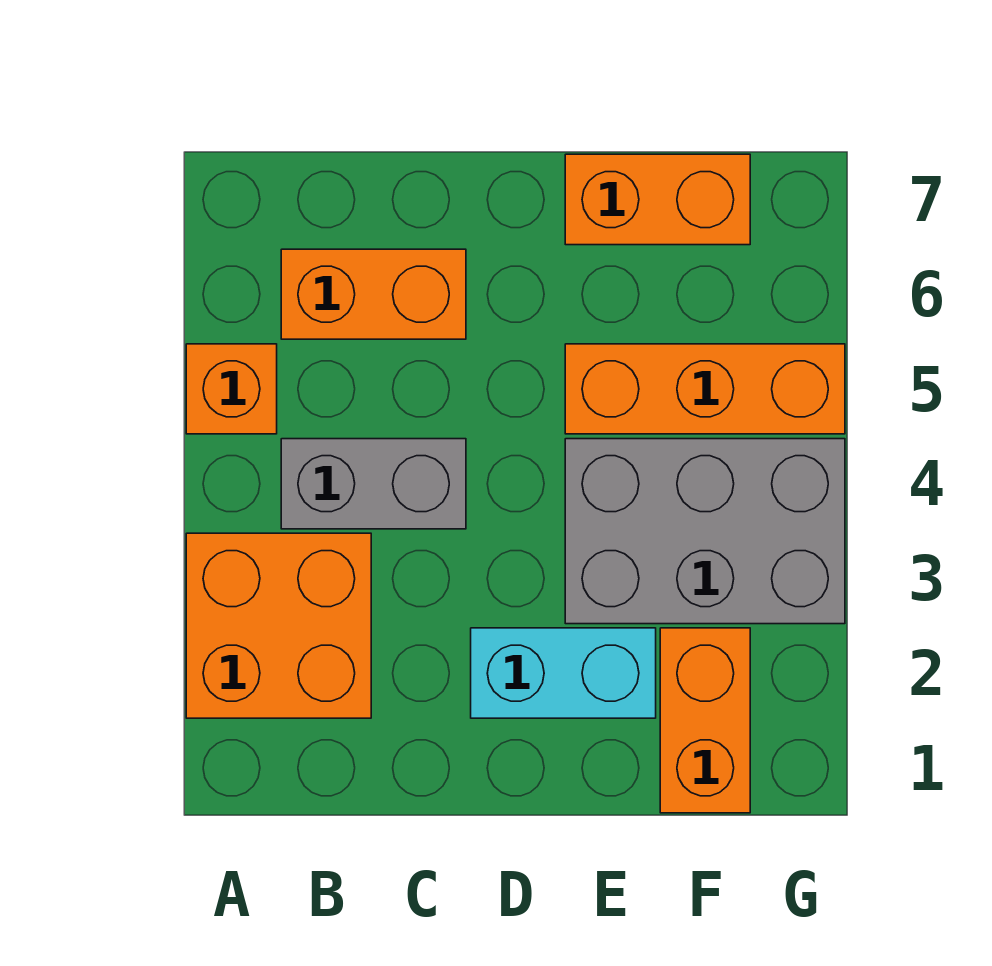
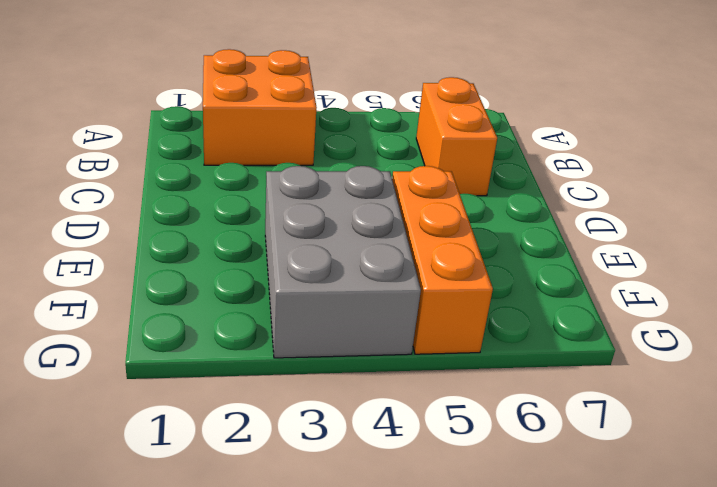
none -> orange brick A5 level 1
none -> grey brick B4:C4 level 1

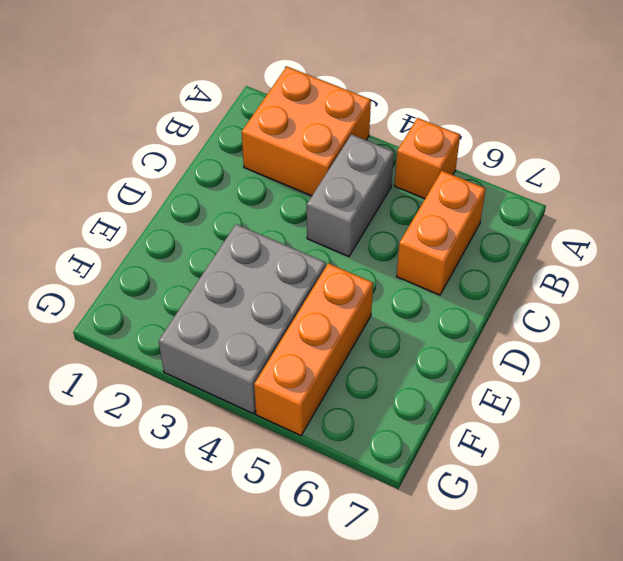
none -> cyan brick D2:E2 level 1
none -> orange brick E7:F7 level 1

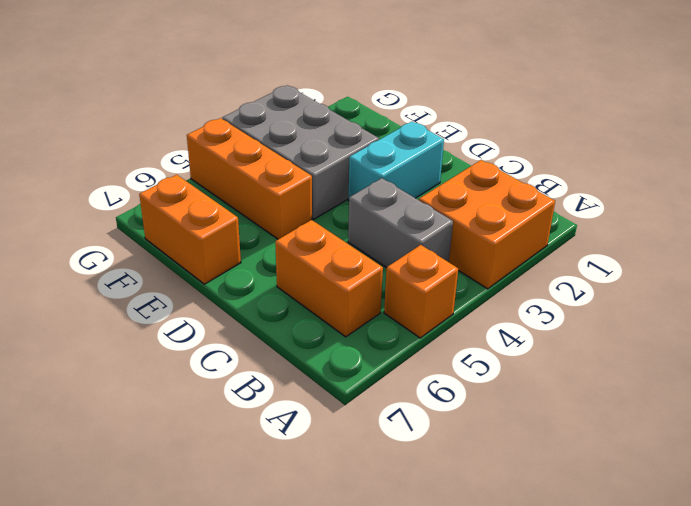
cyan brick D2:D3 level 1 -> cyan brick D2:E2 level 1
none -> orange brick F1:F2 level 1

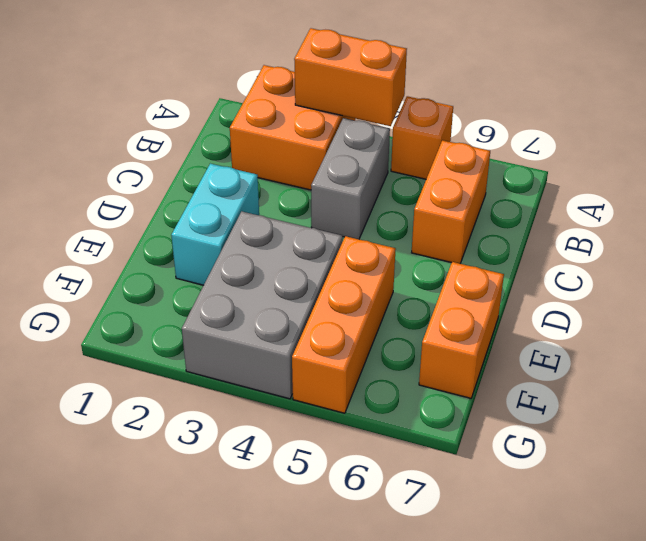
orange brick A3:A4 level 2 -> orange brick F1:F2 level 1

